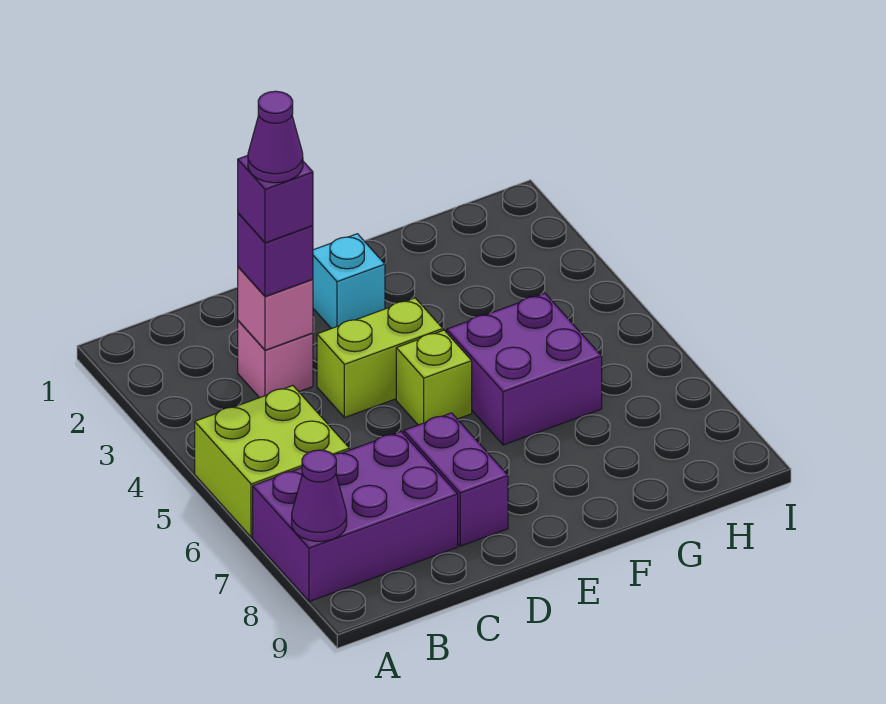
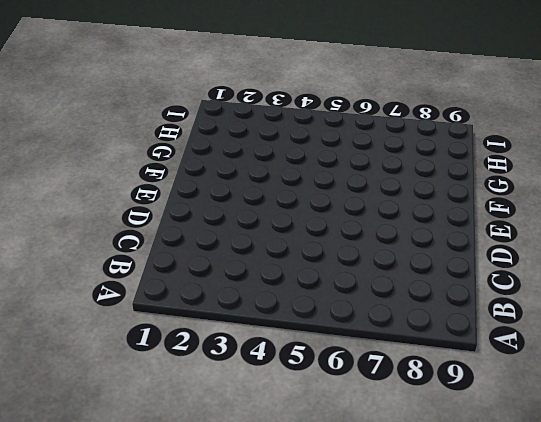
none -> lime brick A5:B6 level 1
none -> purple brick A7:C8 level 1
none -> pink brick C3 level 1

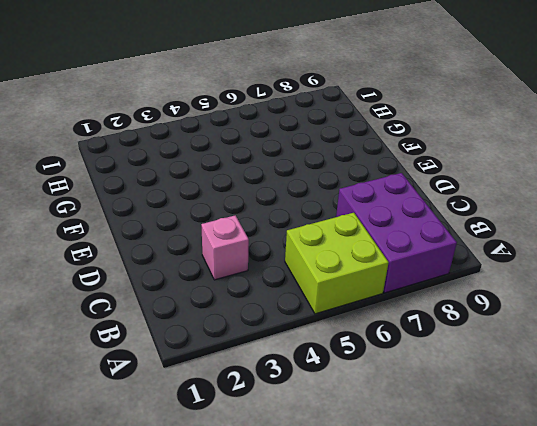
none -> lime brick D4:E4 level 1
none -> purple brick D7:D8 level 1
none -> cyan brick E2 level 1

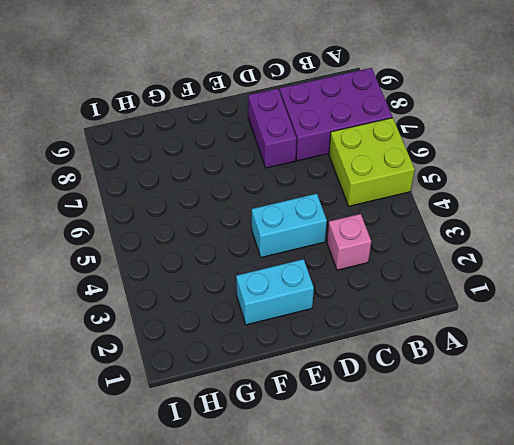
cyan brick D4:E4 level 1 -> lime brick D4:E4 level 1
cyan brick E2:F2 level 1 -> cyan brick E2 level 1
none -> lime brick E5 level 1
none -> purple brick F5:G6 level 1
none -> purple cone A8 level 2

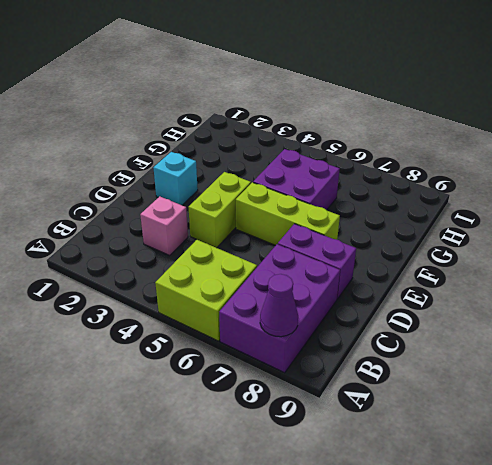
lime brick E5:E7 level 1 -> lime brick E5 level 1
none -> pink brick C3 level 2
none -> purple brick C3 level 3
none -> purple brick C3 level 4

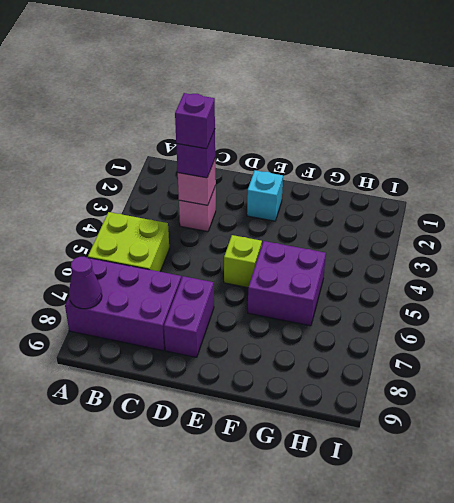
none -> lime brick D4:E4 level 1
none -> purple cone C3 level 5

